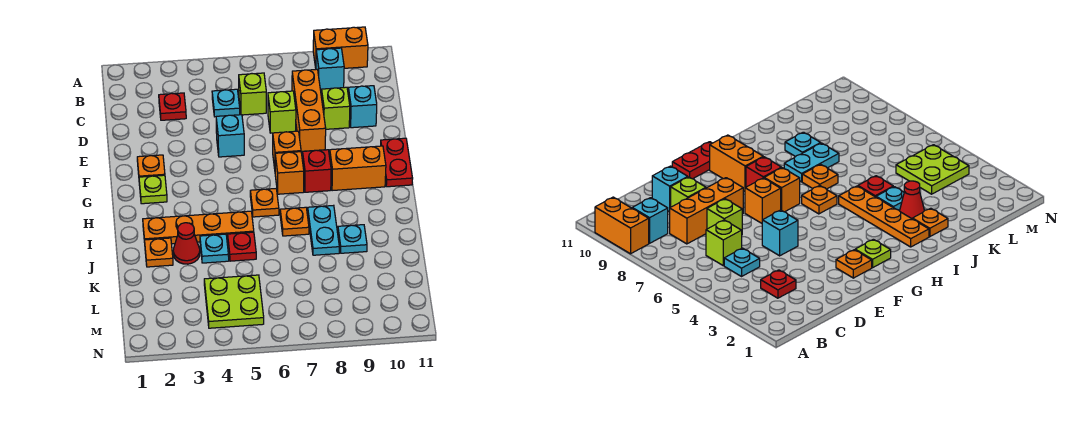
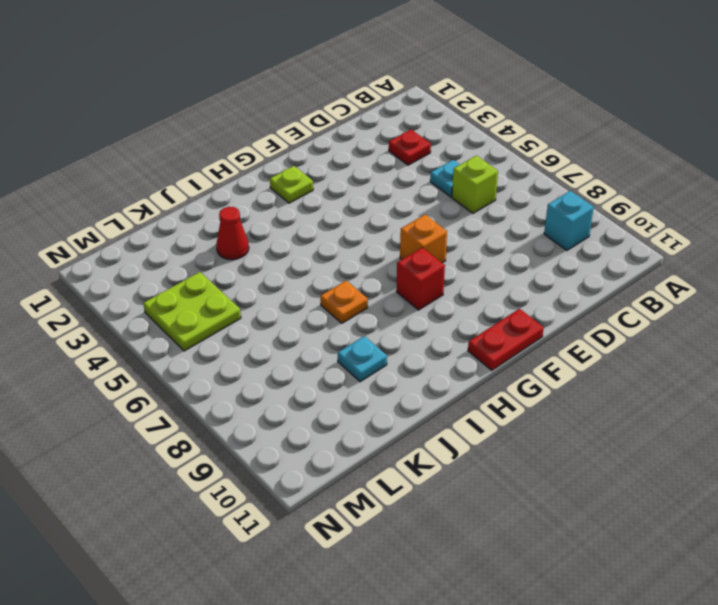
none -> orange brick A9:A10 level 1
none -> orange brick C8:E8 level 1
none -> lime brick D7 level 1

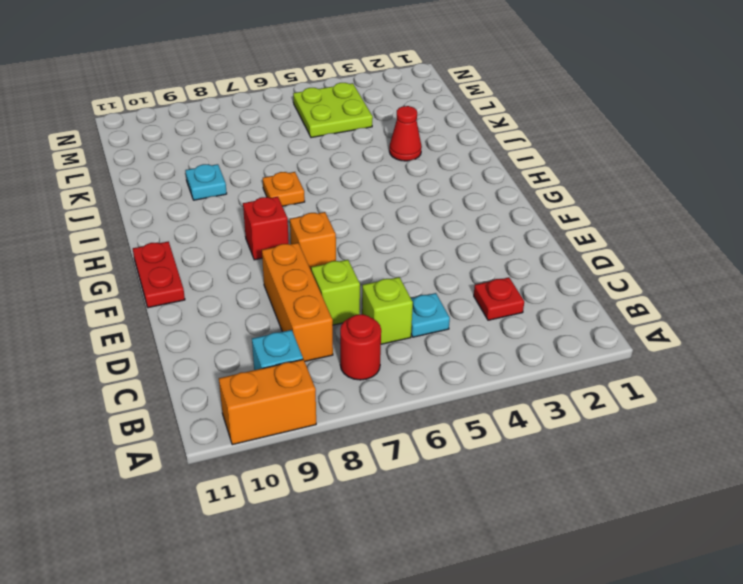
red round brick B7 level 1 -> none
none -> lime brick D9 level 1
none -> cyan brick D10 level 1
none -> cyan brick E5 level 1

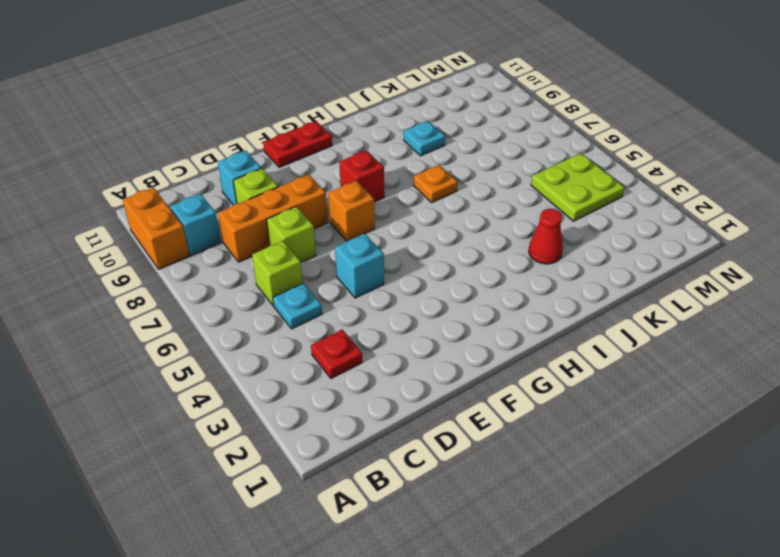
none -> orange plate F2 level 1
none -> lime plate G2 level 1
none -> orange brick G7 level 1

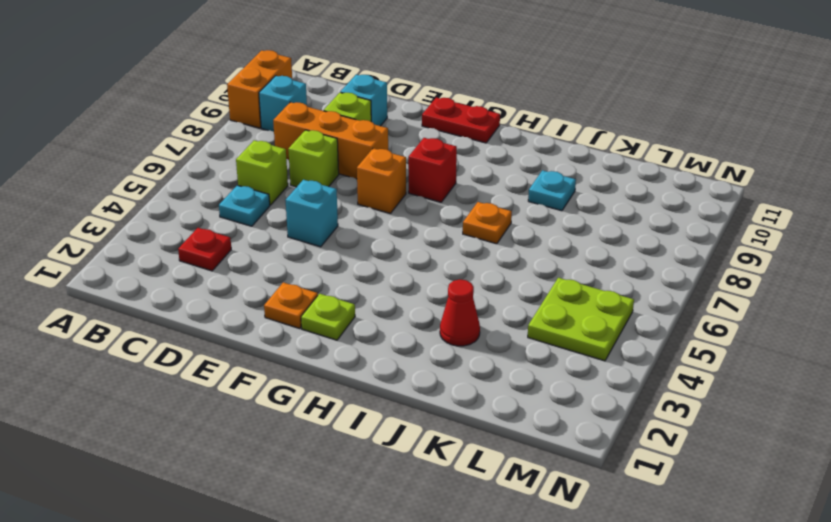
none -> orange brick G7 level 1
none -> orange brick G9:G10 level 1
none -> orange plate H6 level 1

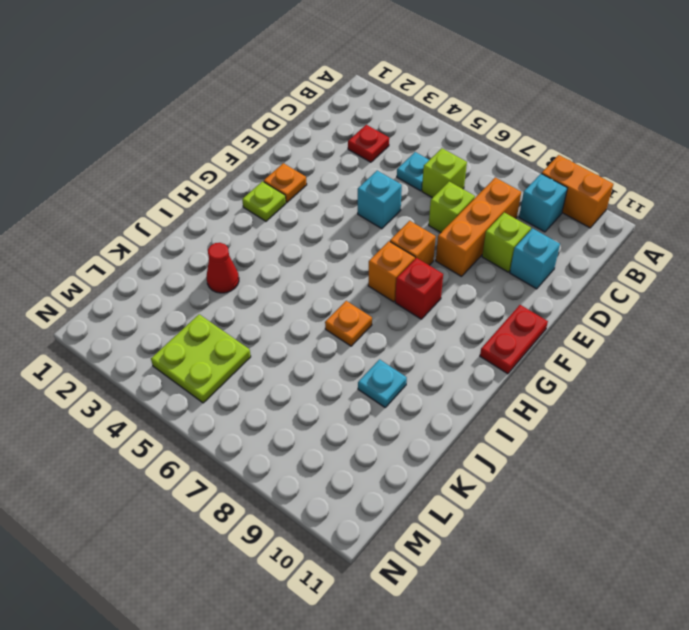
none -> orange brick G9:G10 level 1
none -> orange plate H6 level 1
none -> orange plate I2:I5 level 1

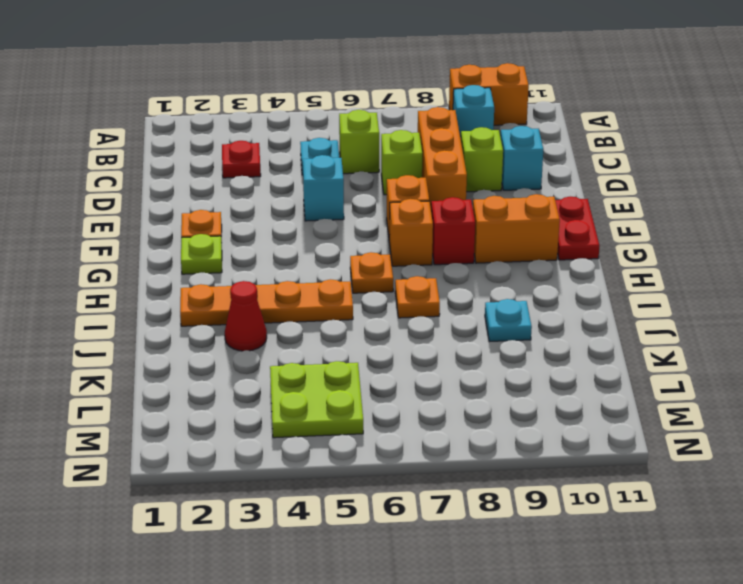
none -> cyan plate I8:J8 level 1
none -> orange plate J2 level 1
none -> cyan plate J4 level 1

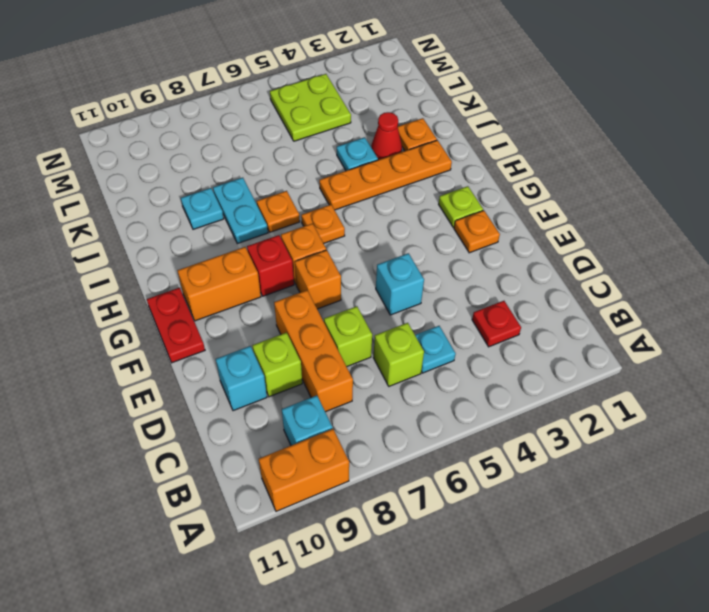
none -> red plate J5 level 1

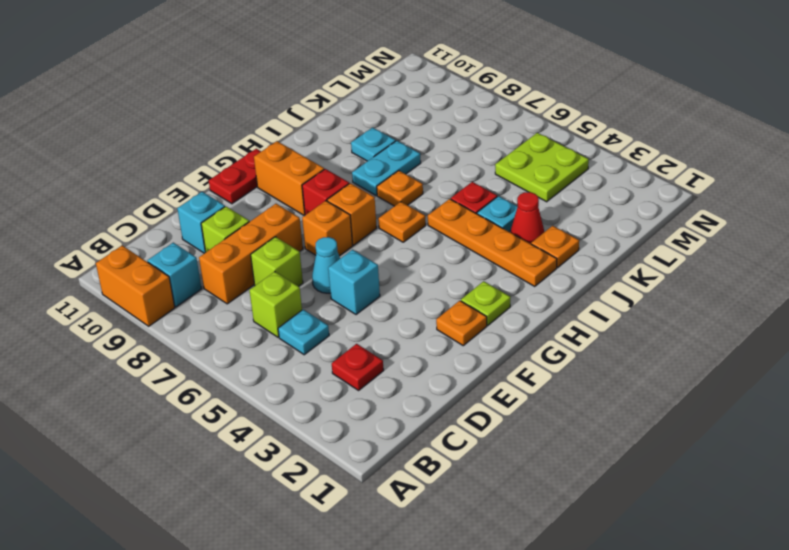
cyan cone E6 level 1 -> none

